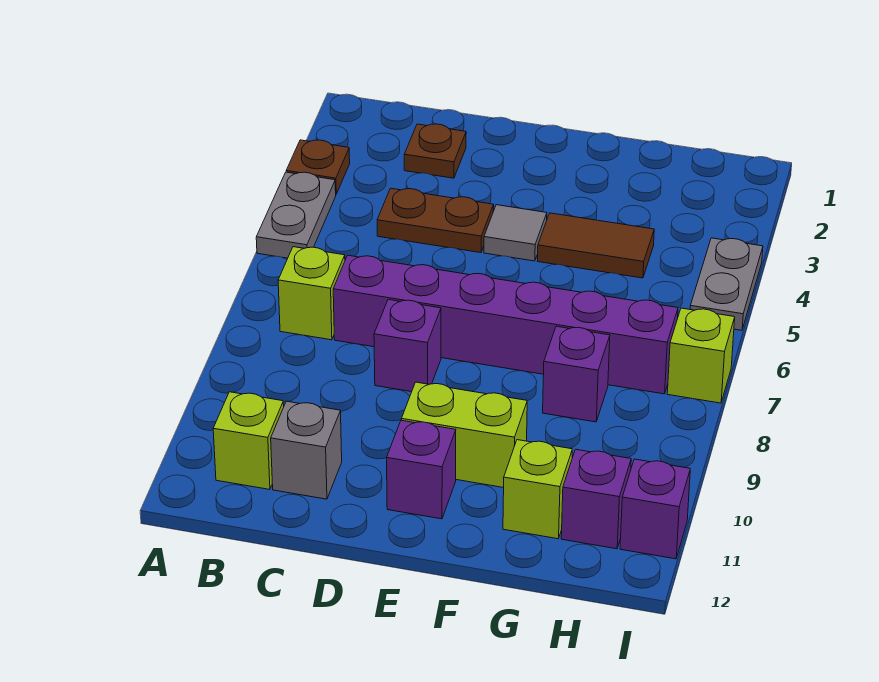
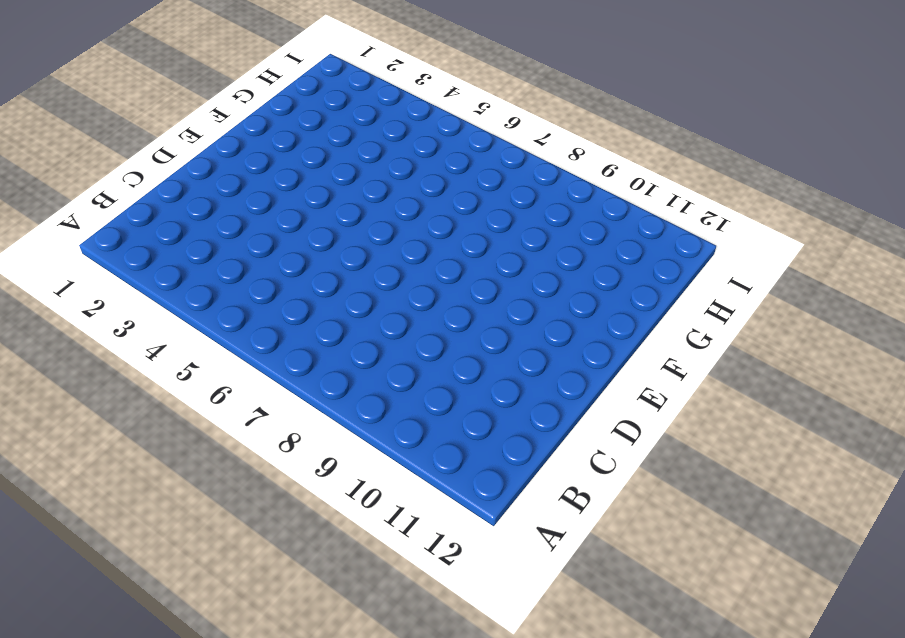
none -> brown plate A3 level 1
none -> grey plate A4:A5 level 1
none -> lime brick B7 level 1

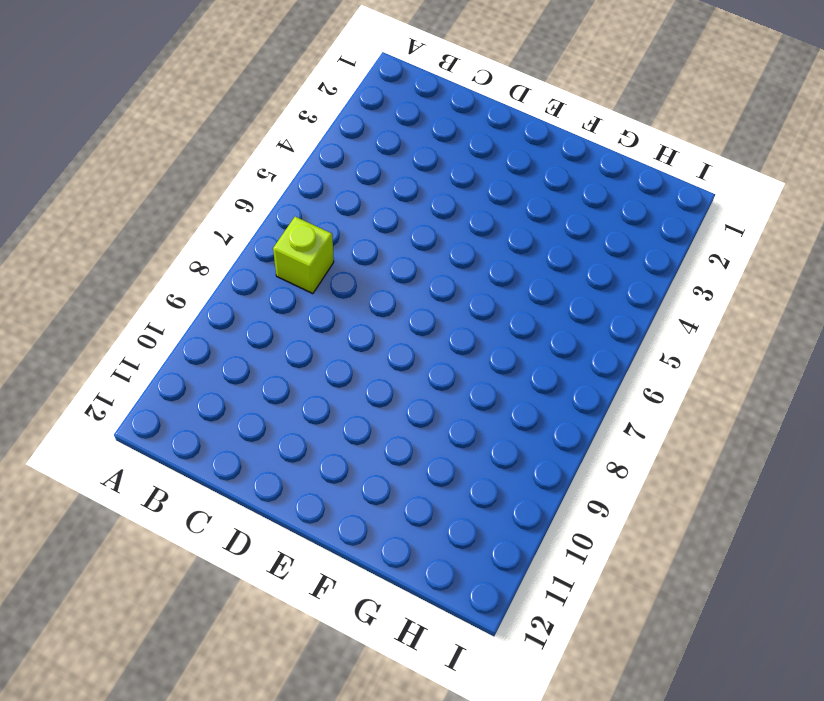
none -> brown plate A3 level 1
none -> grey plate A4:A5 level 1
none -> lime brick B11 level 1

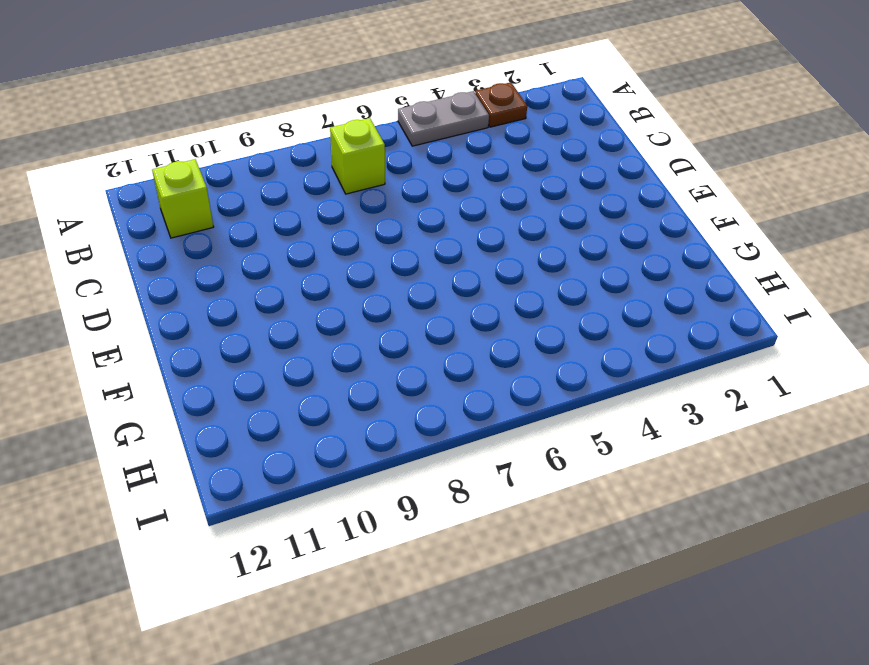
none -> brown plate C2 level 1
none -> brown plate C4:D4 level 1
none -> purple brick C7:H7 level 1

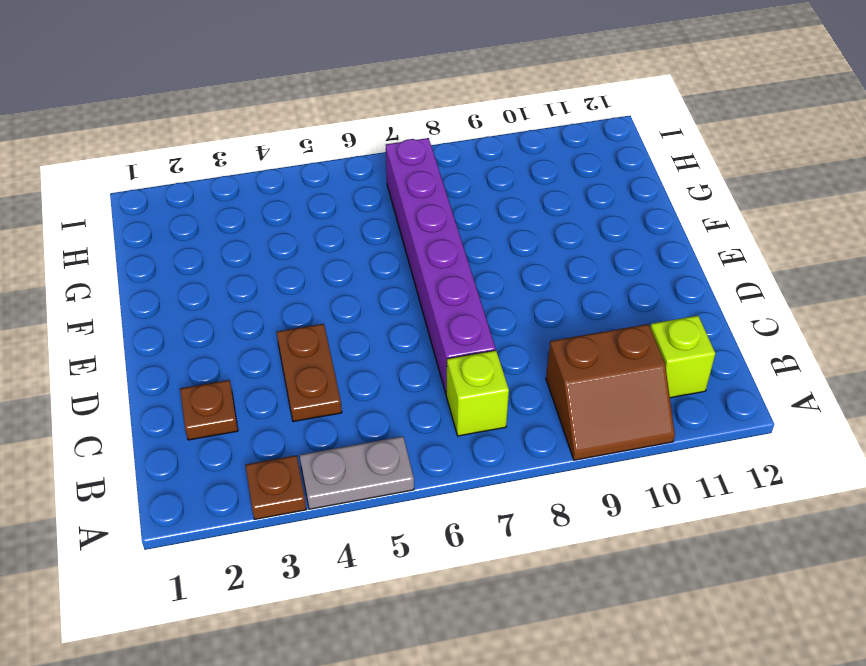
brown slope A9:B10 level 1 top B -> none
none -> grey brick C11 level 1
none -> purple brick D8 level 1
none -> grey tile E4 level 1

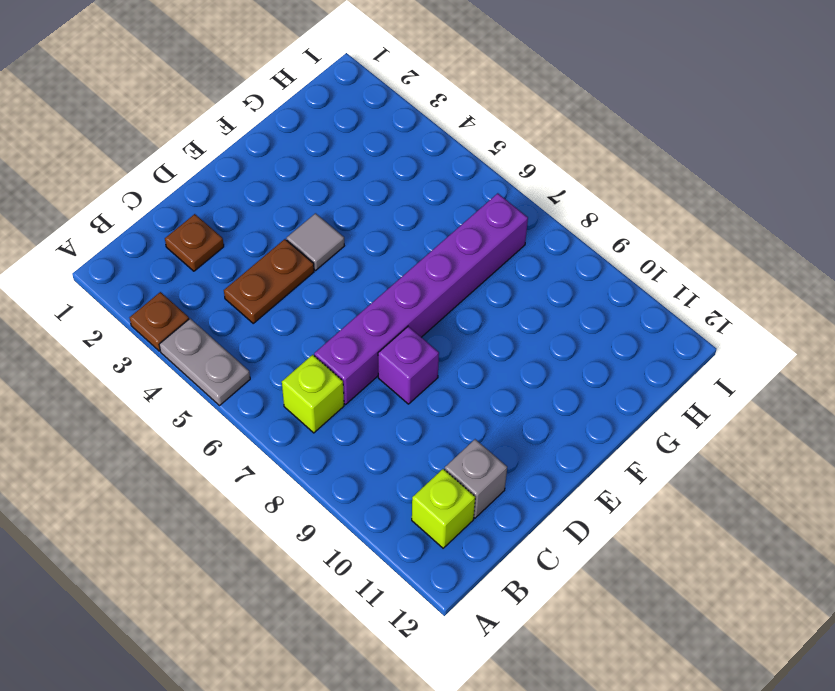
none -> lime brick E10:F10 level 1
none -> purple brick E11 level 1
none -> brown tile F4:G4 level 1

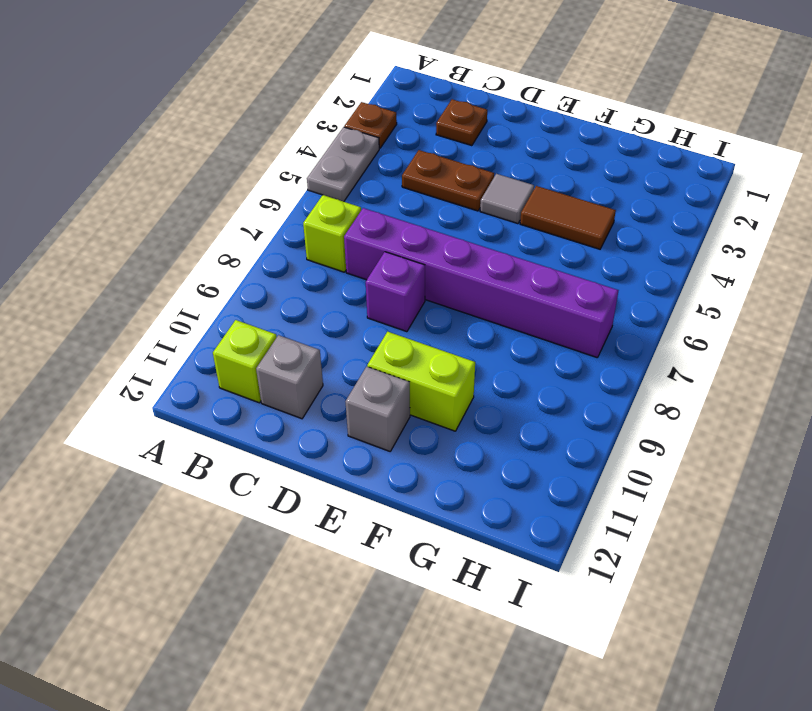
grey brick E11 level 1 -> purple brick E11 level 1
none -> purple brick G8 level 1
none -> lime brick G11 level 1
none -> purple brick H11 level 1

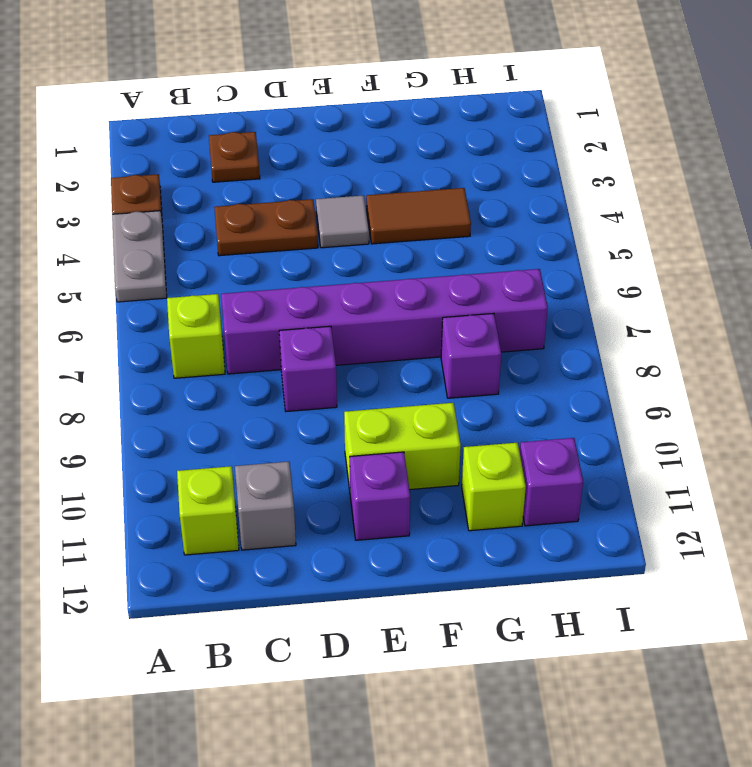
none -> grey plate I4:I5 level 1
none -> lime brick I7 level 1
none -> purple brick I11 level 1

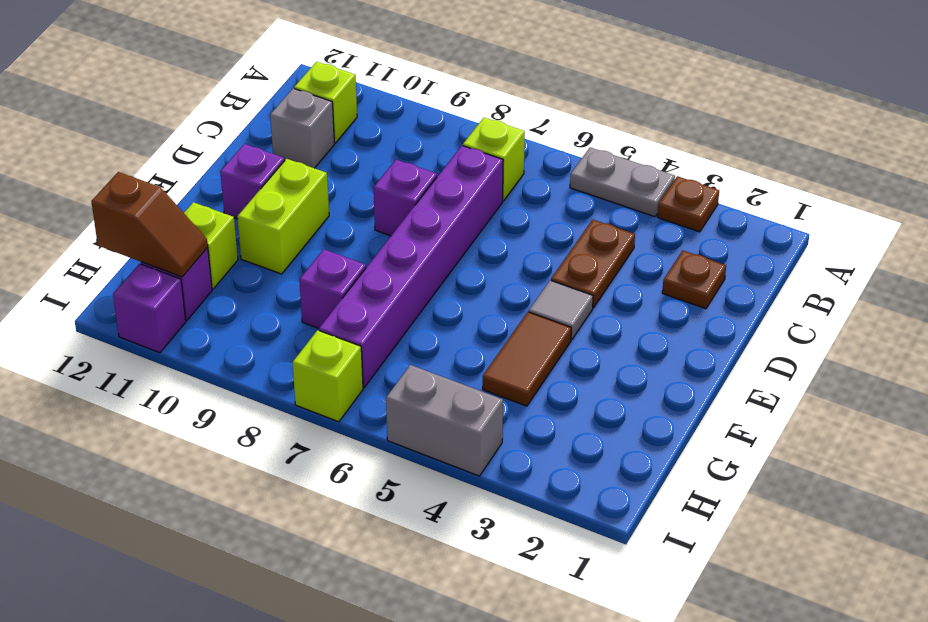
brown slope H11:H12 level 2 top 12 -> none
grey brick I4:I5 level 1 -> grey plate I4:I5 level 1

